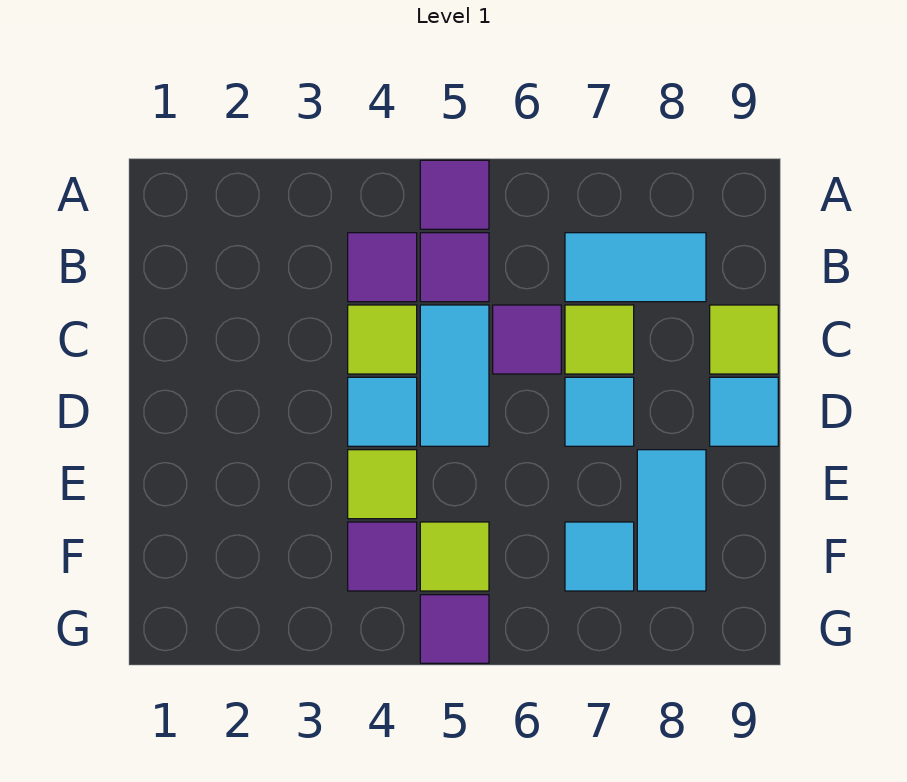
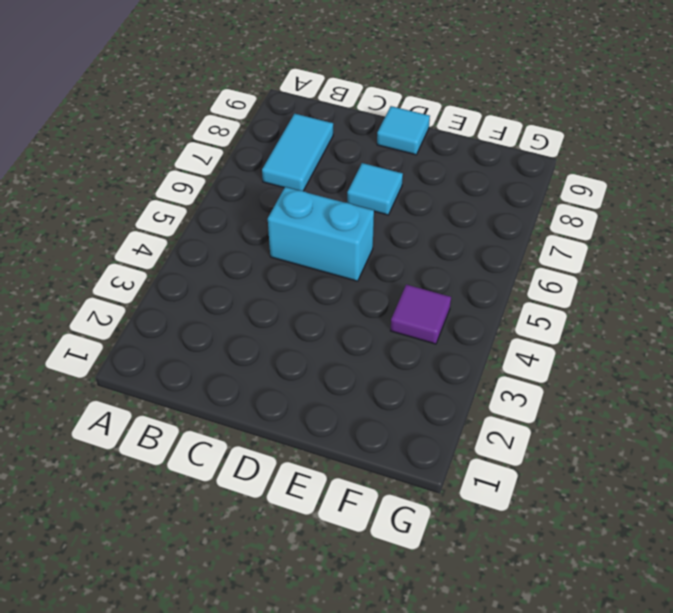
cyan brick C5:D5 level 1 -> cyan tile C5:D5 level 1
none -> purple tile A5 level 1
none -> purple tile B4 level 1
none -> purple tile B5 level 1

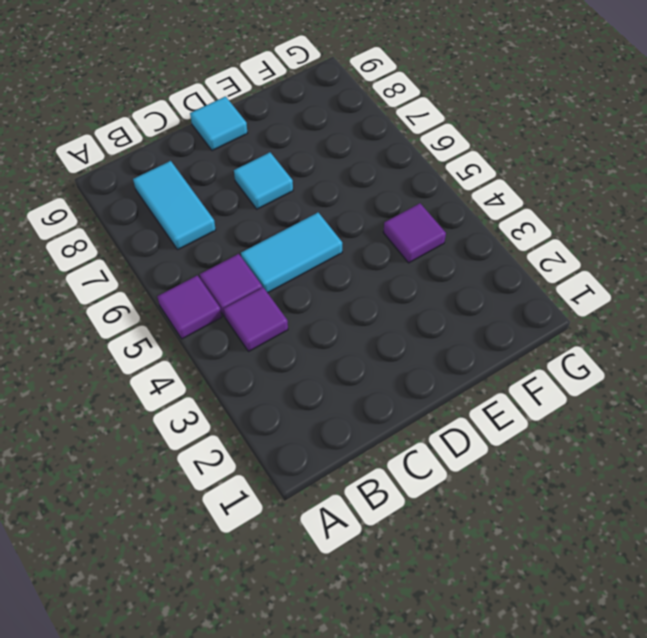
none -> lime tile C4 level 1
none -> purple tile C6 level 1
none -> lime tile C7 level 1

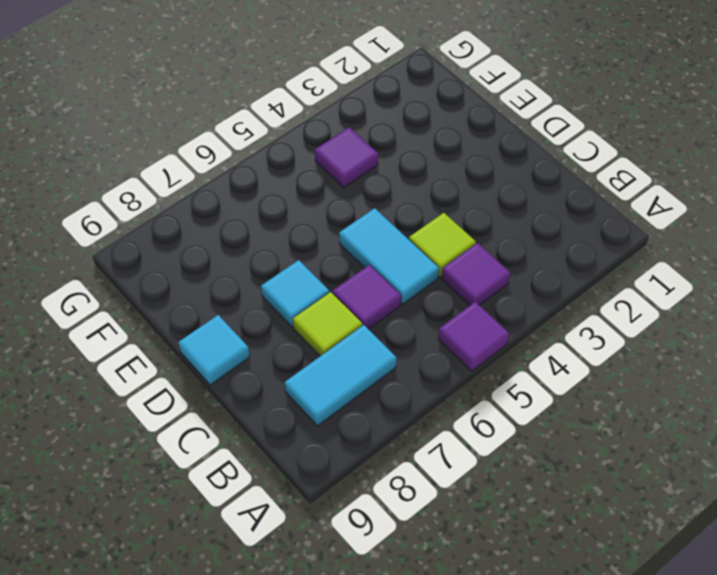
none -> purple tile B5 level 1
none -> lime tile C9 level 1
none -> cyan tile D4 level 1

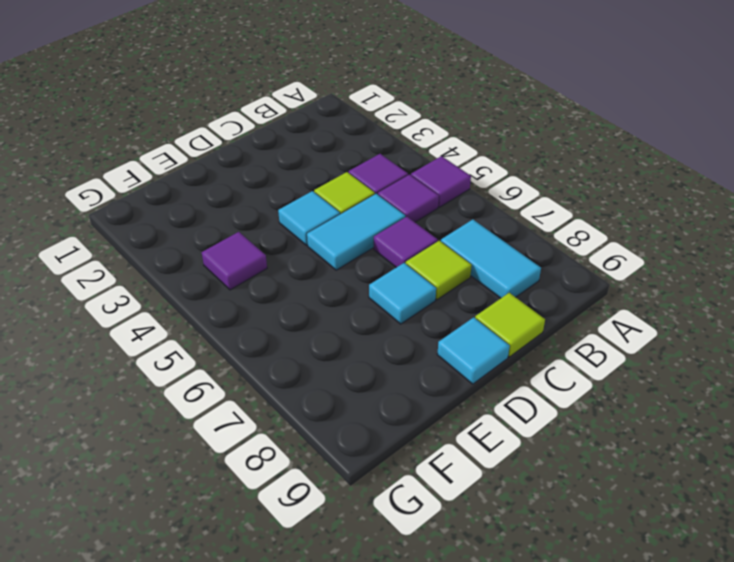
none -> lime tile E4 level 1
none -> cyan tile E8:F8 level 1
none -> lime tile F5 level 1

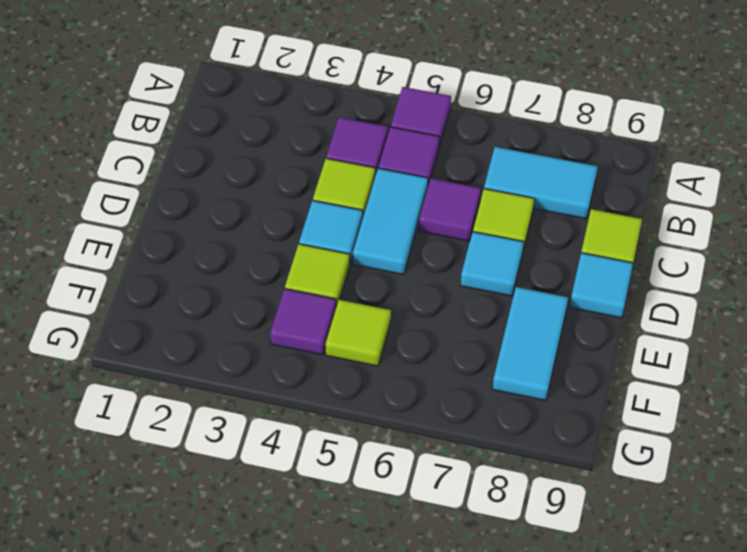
none -> cyan tile F7 level 1
none -> purple tile G5 level 1

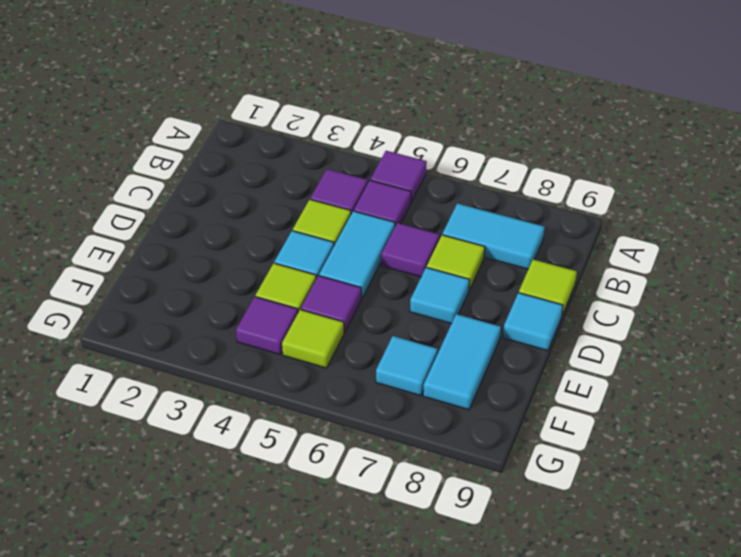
purple tile E5 level 1 -> purple tile G5 level 1

